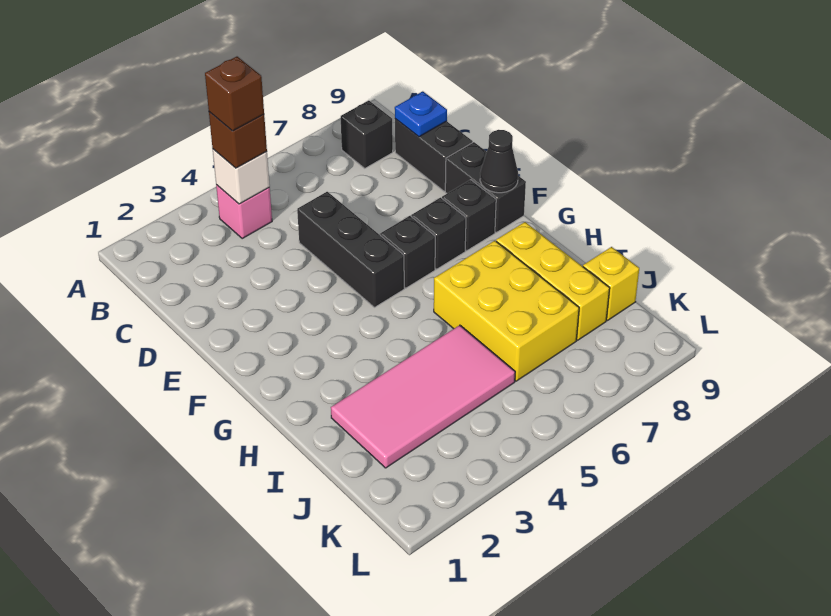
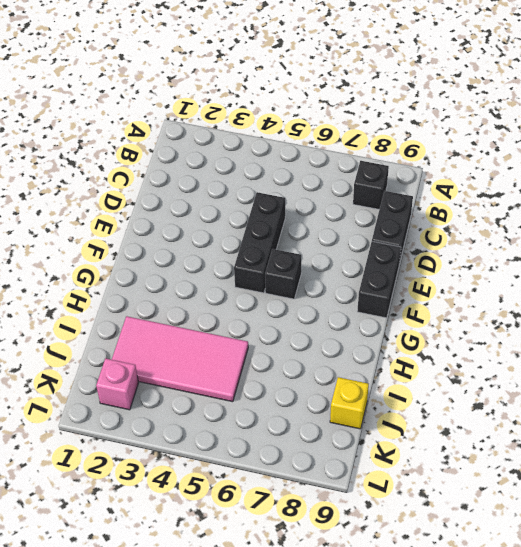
pink brick K2 level 1 -> pink brick B4 level 1
none -> black brick F7 level 1
none -> black brick F8 level 1
none -> yellow brick H6:J7 level 1

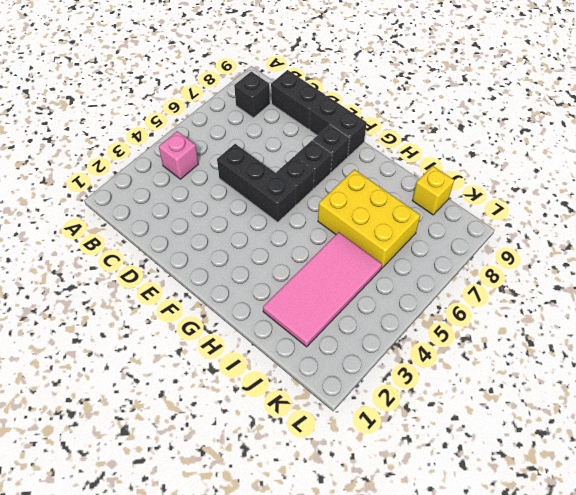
none -> yellow brick H8:J8 level 1
none -> white brick B4 level 2
none -> blue plate C9 level 2

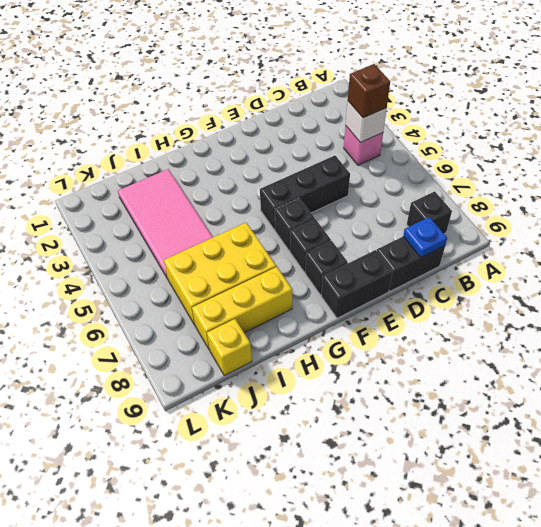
none -> black cone F9 level 2
none -> brown brick B4 level 4

